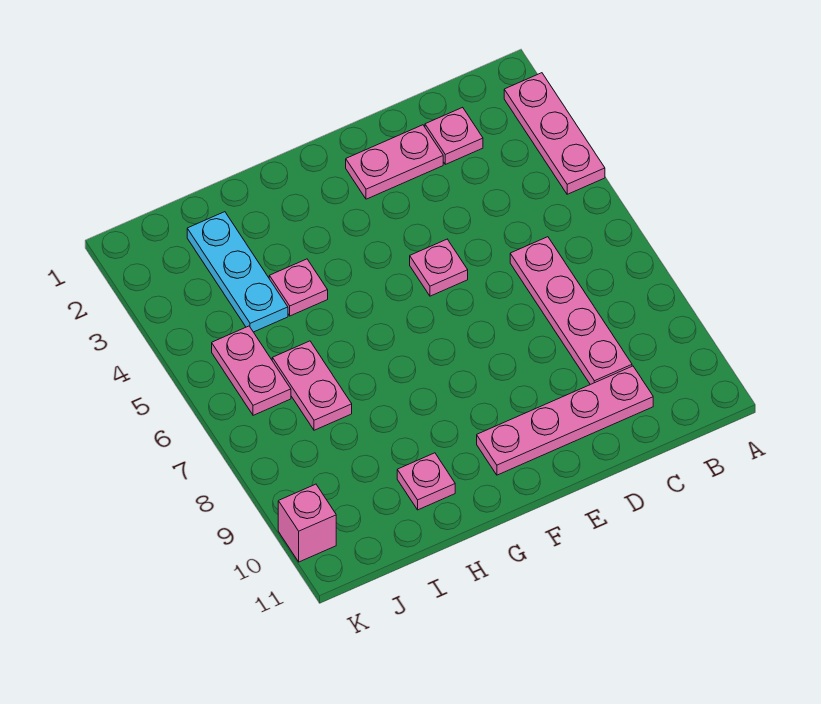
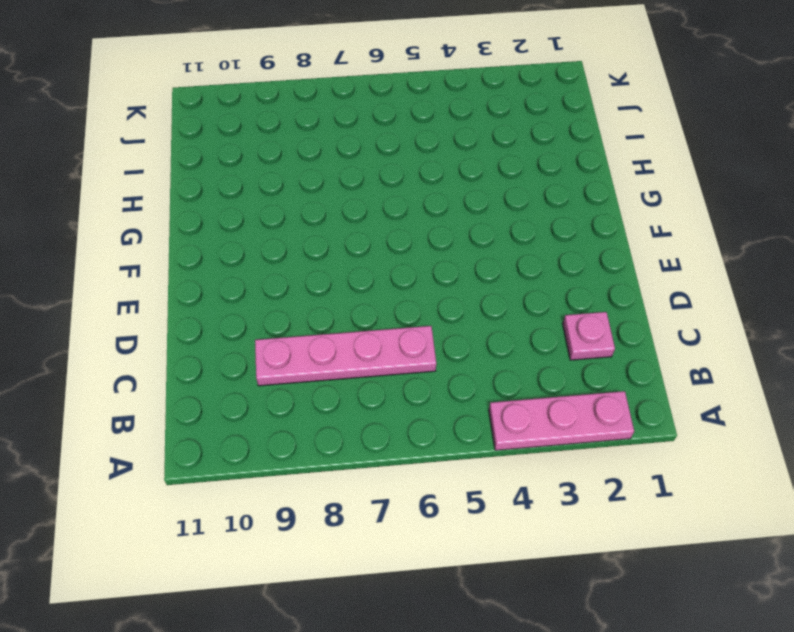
none -> pink plate C10:F10 level 1
none -> pink plate D2:E2 level 1
none -> pink plate E5 level 1

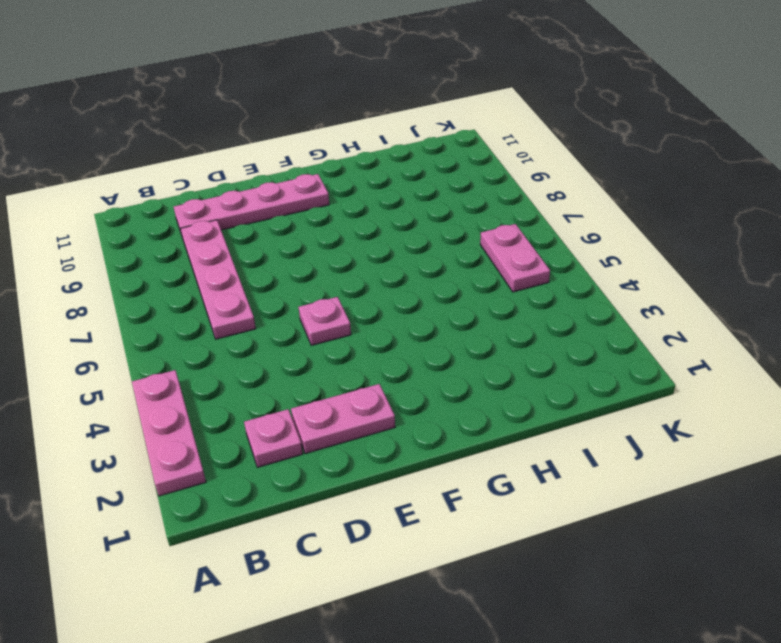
none -> pink plate H4 level 1
none -> pink plate H10 level 1
none -> cyan plate I2:I4 level 1

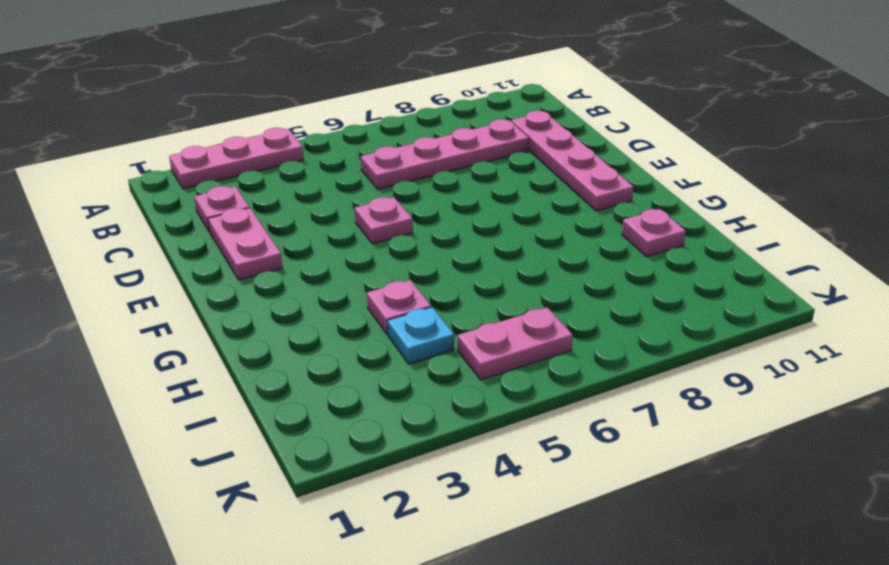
cyan plate I4 level 1 -> cyan plate I2:I4 level 1
none -> pink plate I6:I7 level 1
none -> pink brick K10 level 1

